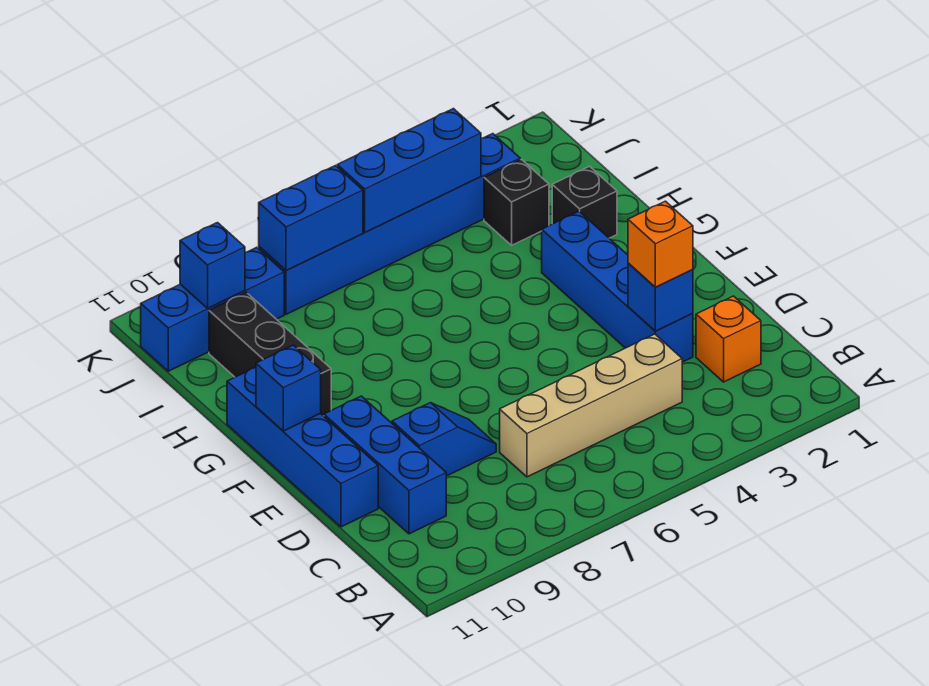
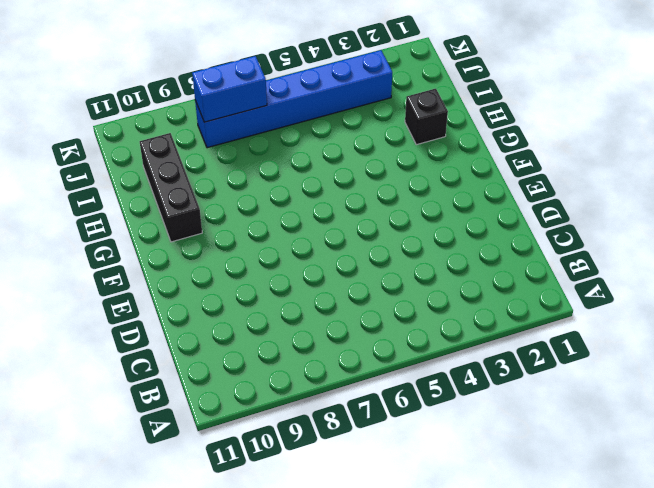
none -> orange brick C2 level 1
none -> tan brick C4:C7 level 1
none -> blue brick C10:E10 level 1

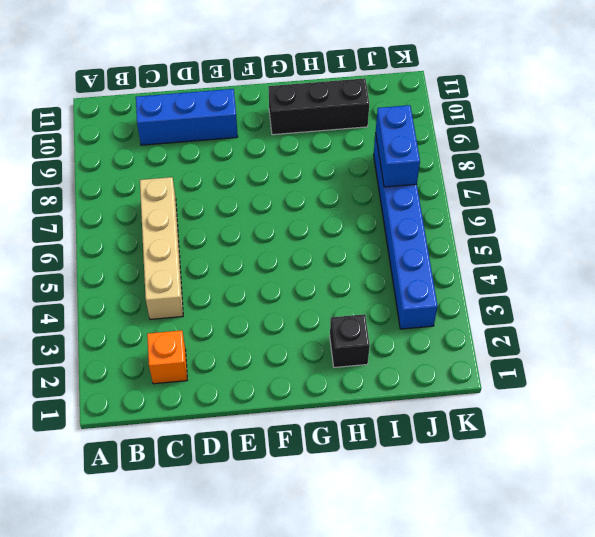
none -> blue brick D3:G3 level 1
none -> blue slope D8:D9 level 1 top 9
none -> blue brick D11:G11 level 1

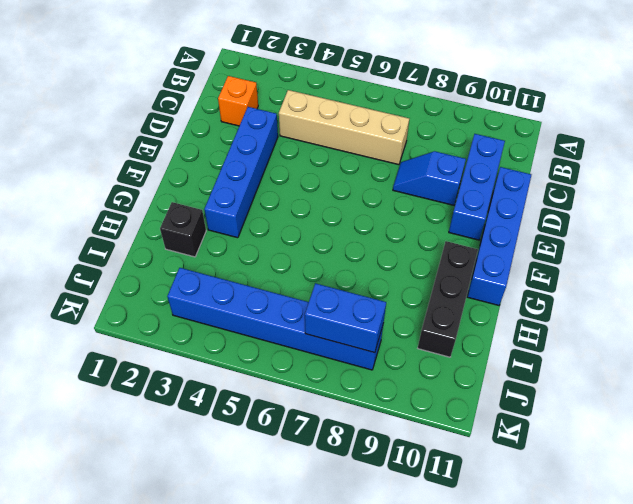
none -> black brick I3 level 1
none -> blue brick J9:J11 level 1
none -> blue brick D3 level 2

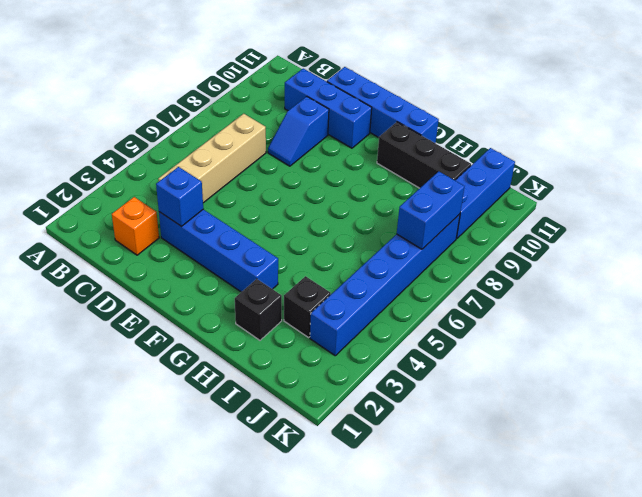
none -> blue brick F11 level 2
none -> blue brick J4:J6 level 2
none -> blue brick J10 level 2

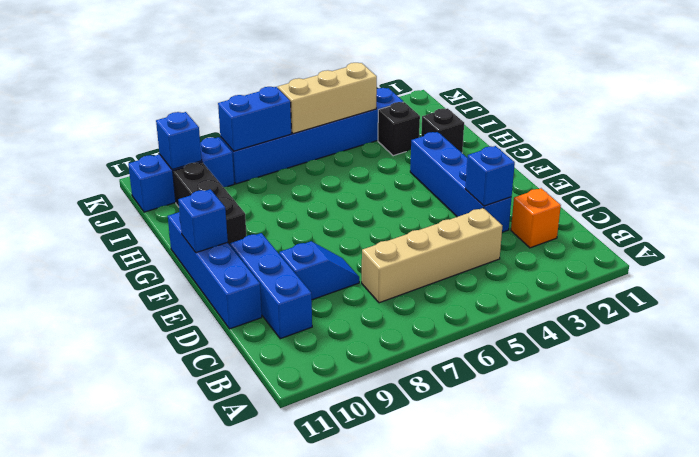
tan brick J4:J6 level 2 -> blue brick J4:J6 level 2
none -> orange brick D3 level 3

